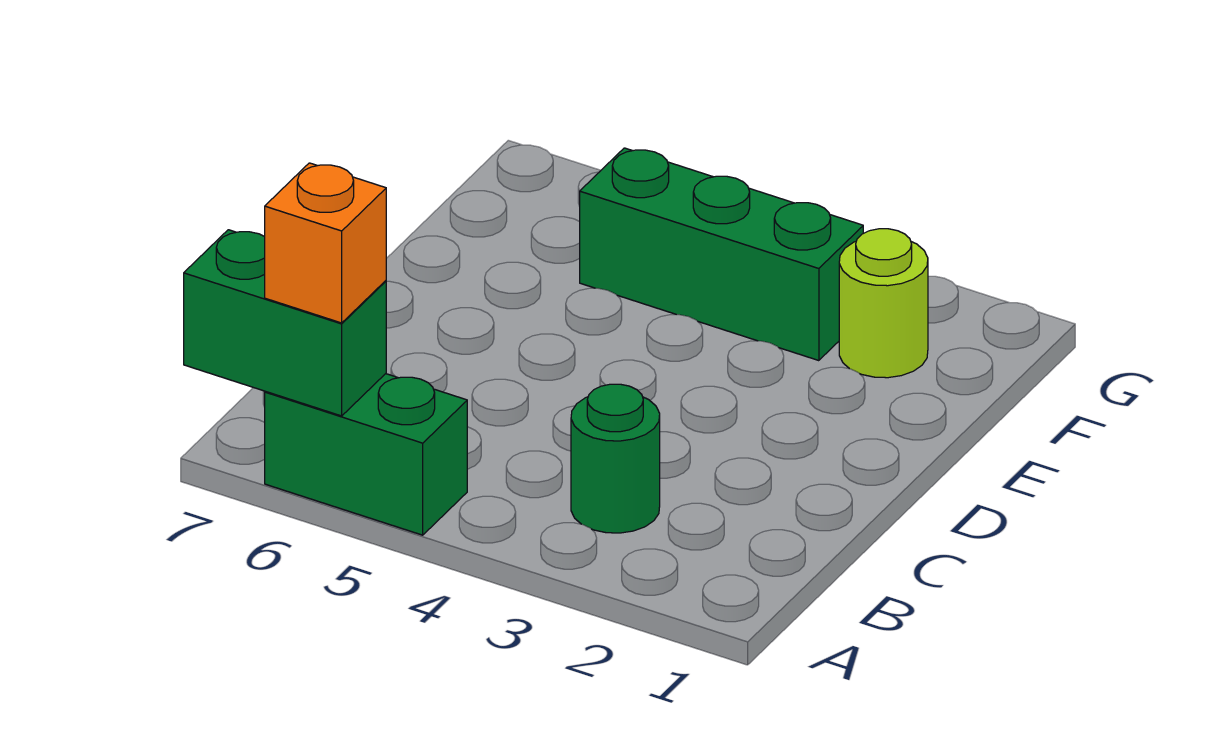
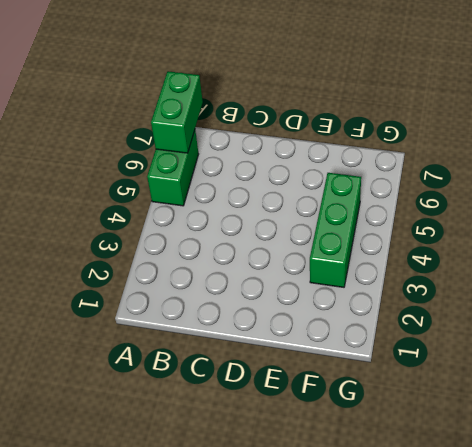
none -> green round brick B3 level 1
none -> lime round brick F2 level 1

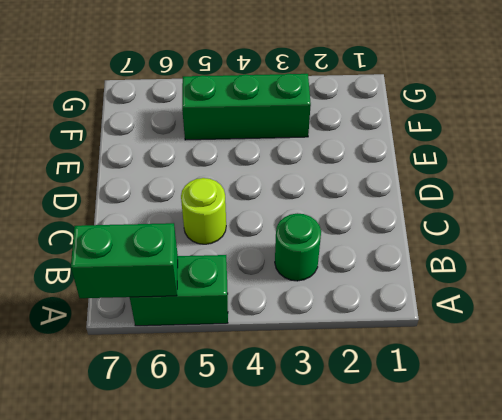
lime round brick C5 level 1 -> lime round brick F2 level 1
none -> orange brick A6 level 3

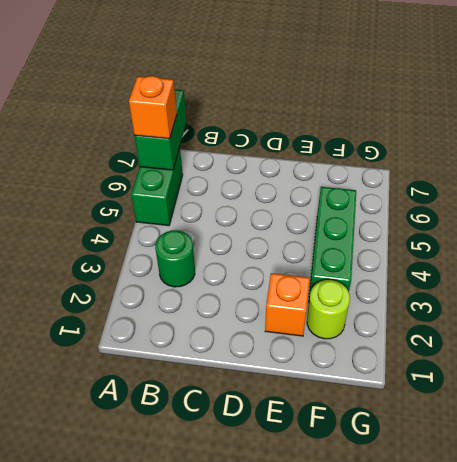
orange brick E2 level 1 -> none

